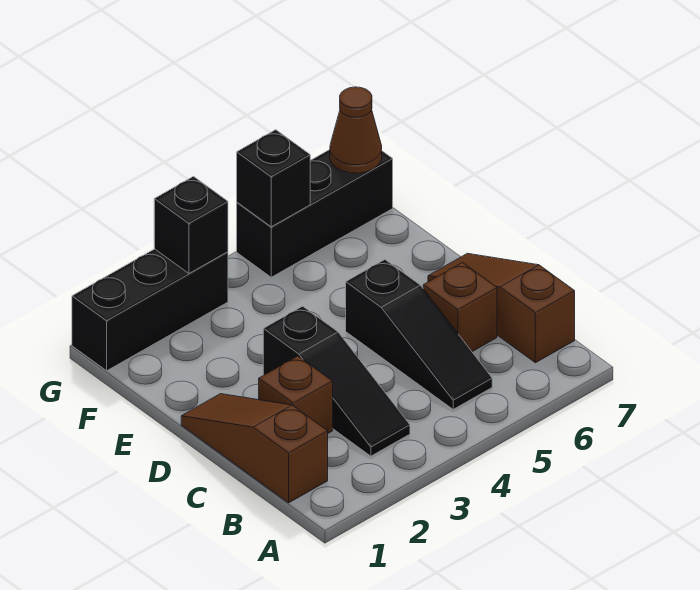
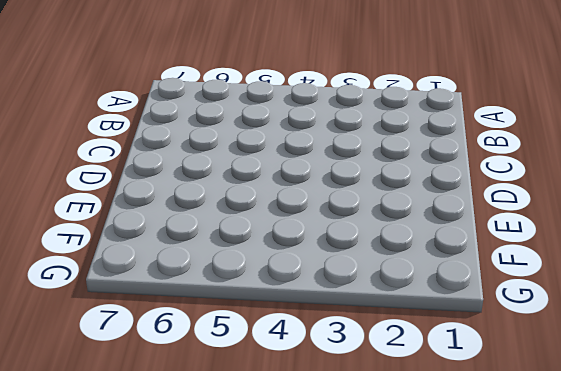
none -> brown slope B1:D1 level 1 top B
none -> black slope B3:D3 level 1 top D

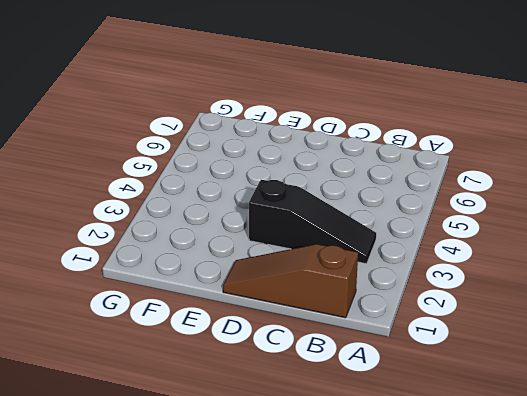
none -> black slope B5:D5 level 1 top D
none -> brown slope B7:D7 level 1 top B

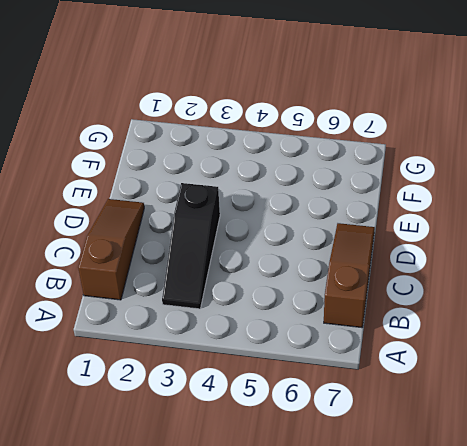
none -> black slope B5:D5 level 1 top D
none -> brown brick C2 level 1

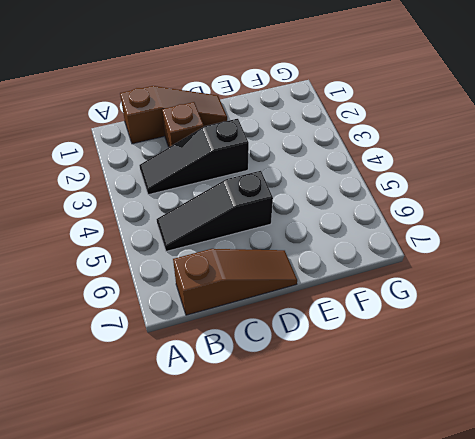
none -> brown brick C6 level 1
none -> black brick G1:G3 level 1

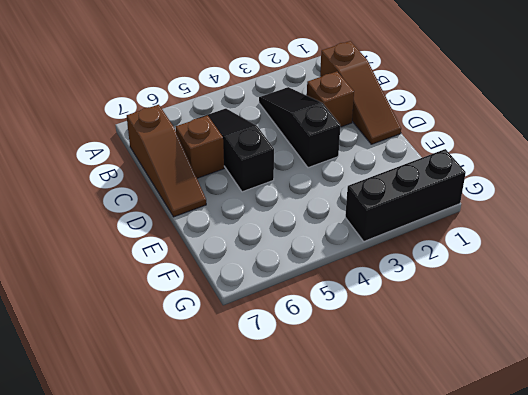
none -> black brick G5:G7 level 1
none -> black brick G3 level 2

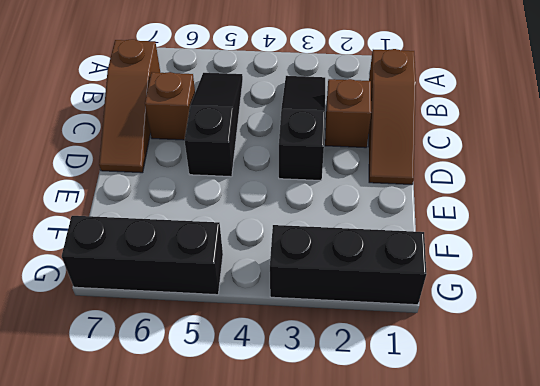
none -> black brick G3 level 2
none -> black brick G5 level 2

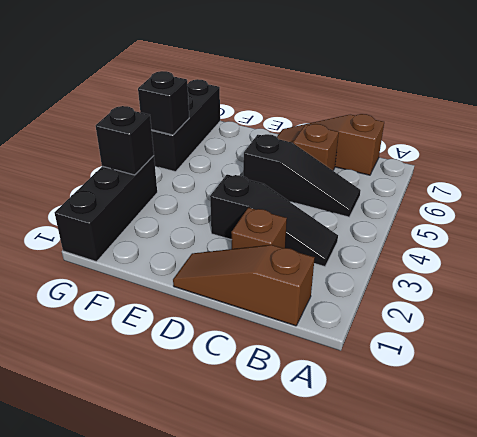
none -> brown cone G7 level 2

